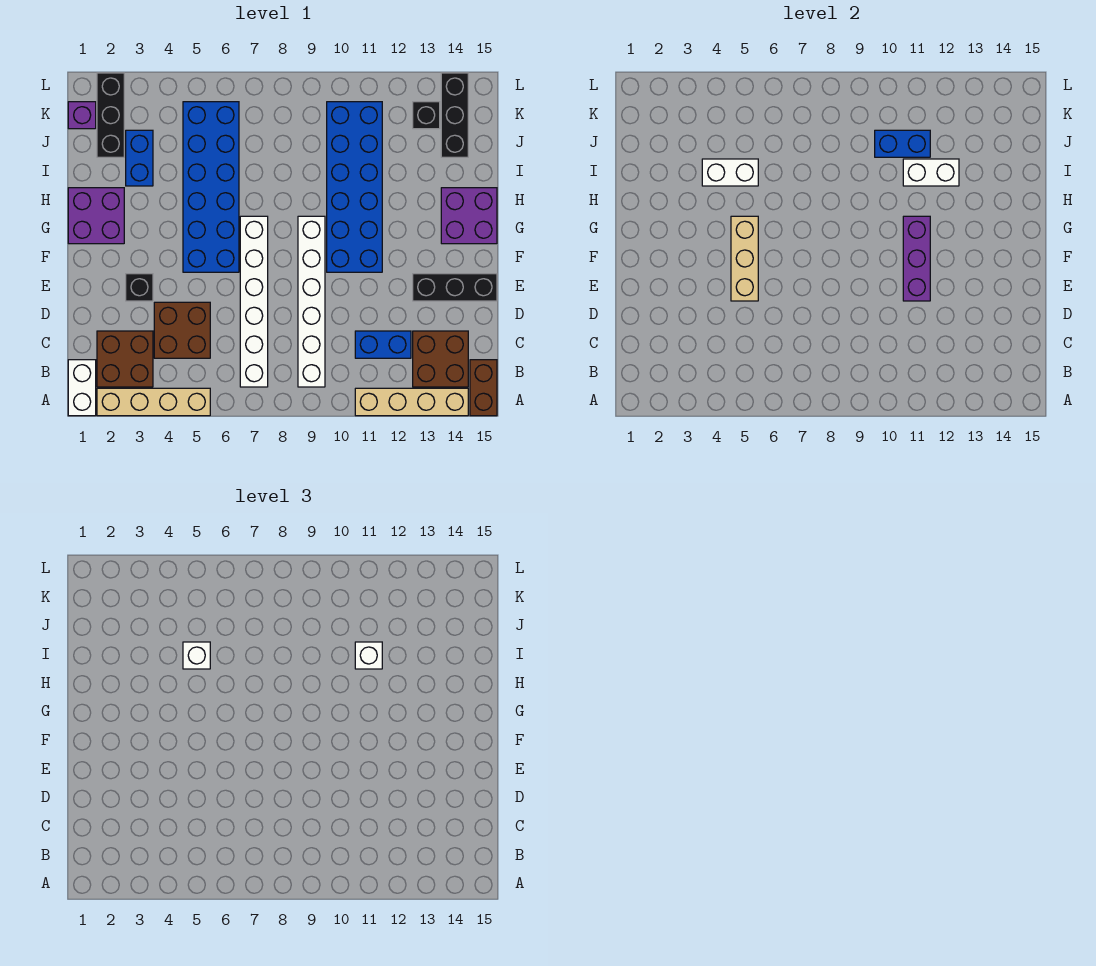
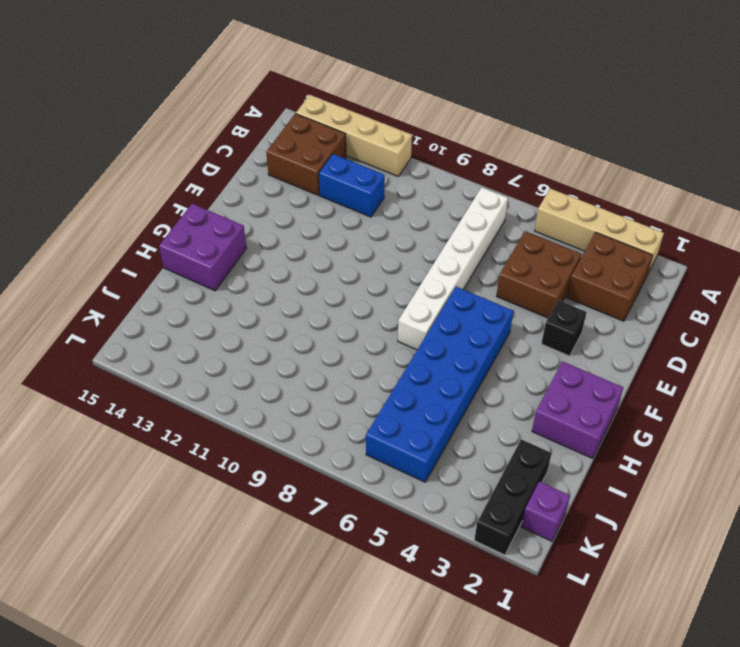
none -> white brick A1:B1 level 1
none -> brown brick A15:B15 level 1
none -> white brick B9:G9 level 1

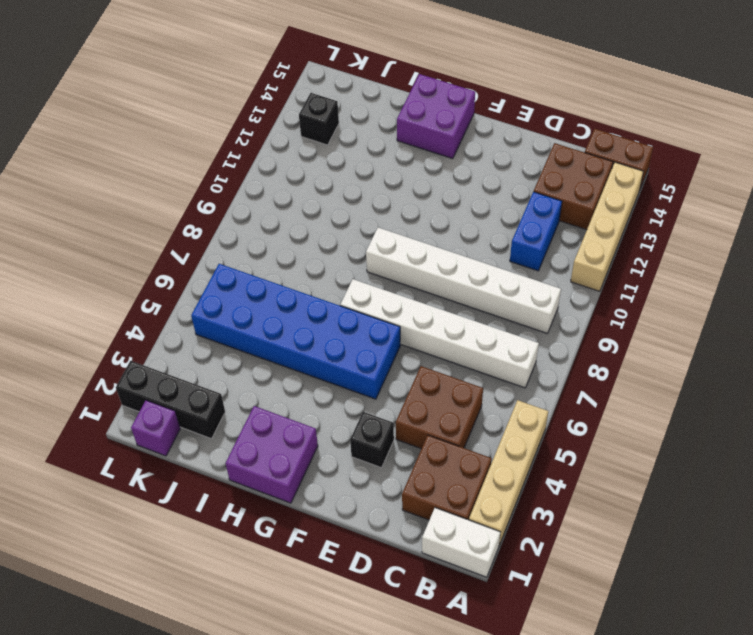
none -> black brick E13:E15 level 1
none -> blue brick F10:K11 level 1
none -> blue brick I3:J3 level 1

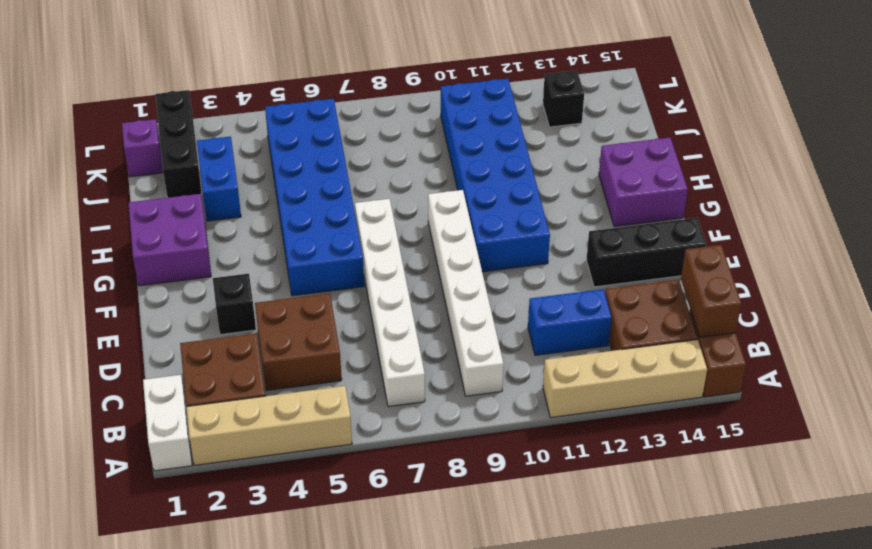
brown brick B15:C15 level 2 -> none
none -> black brick J14:L14 level 1
none -> tan brick E5:G5 level 2
none -> purple brick E11:G11 level 2

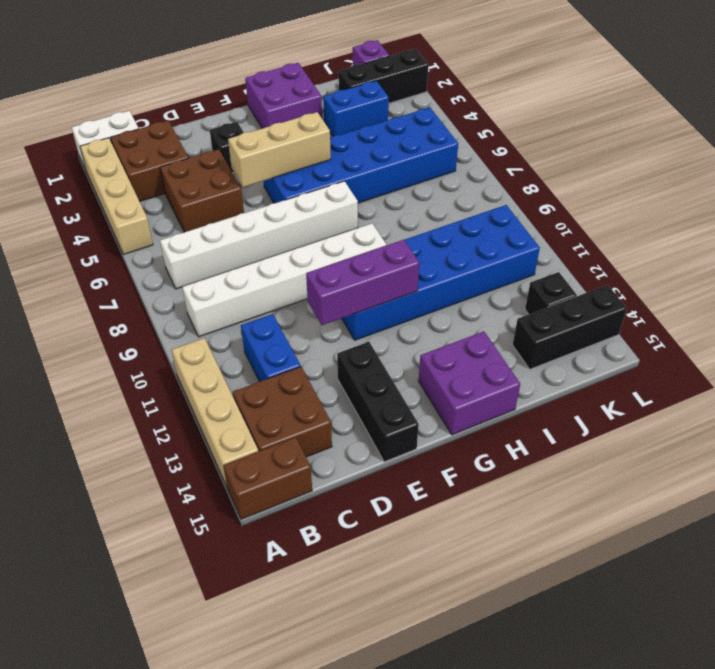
none -> white brick I4:I5 level 2
none -> white brick I11:I12 level 2
none -> blue brick J10:J11 level 2

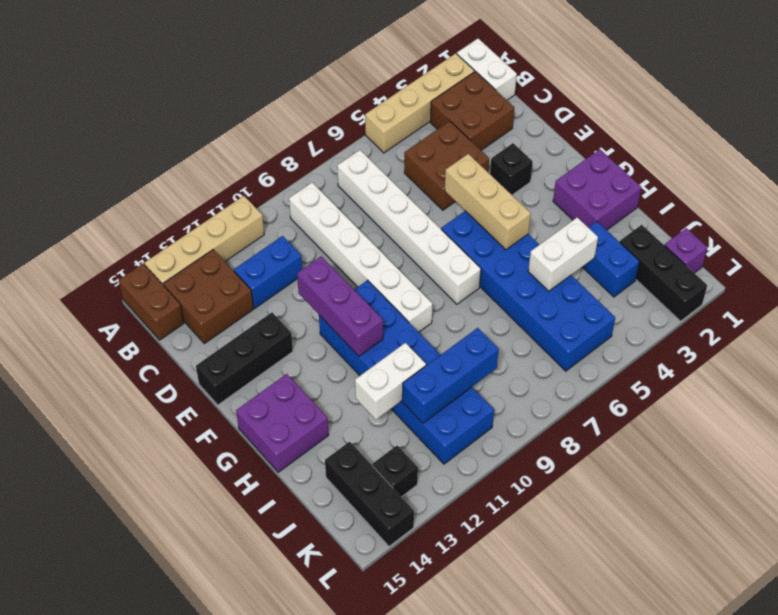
blue brick J9:J11 level 2 -> blue brick J10:J11 level 2
none -> white brick I5 level 3
none -> white brick I11 level 3

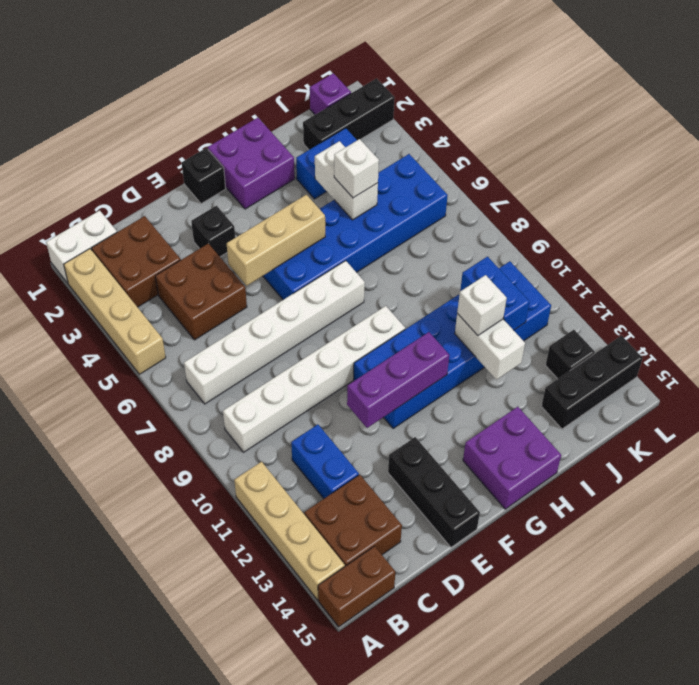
black brick F1 level 1 -> none

